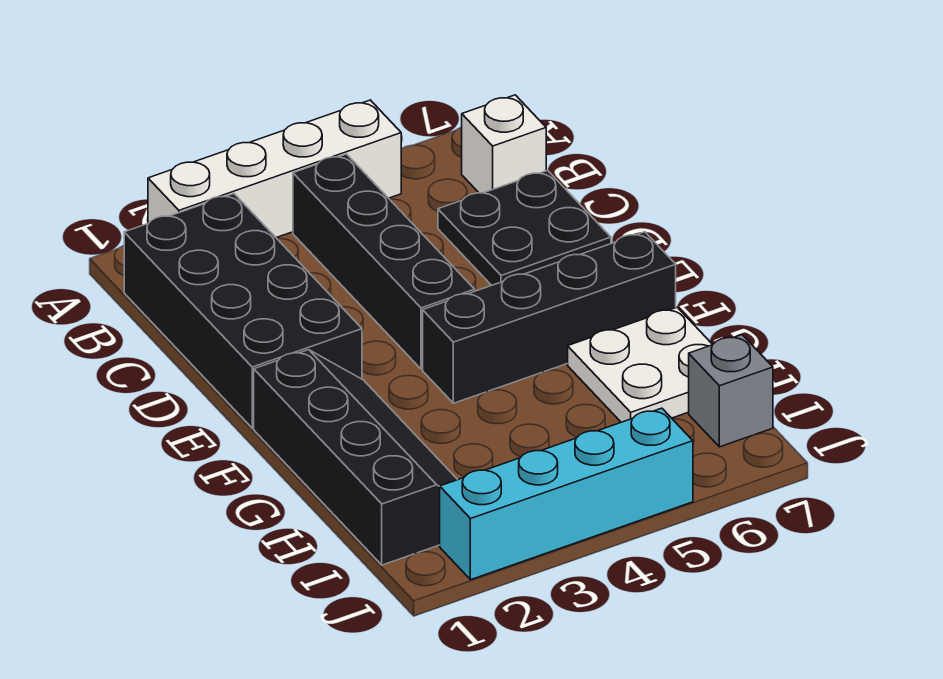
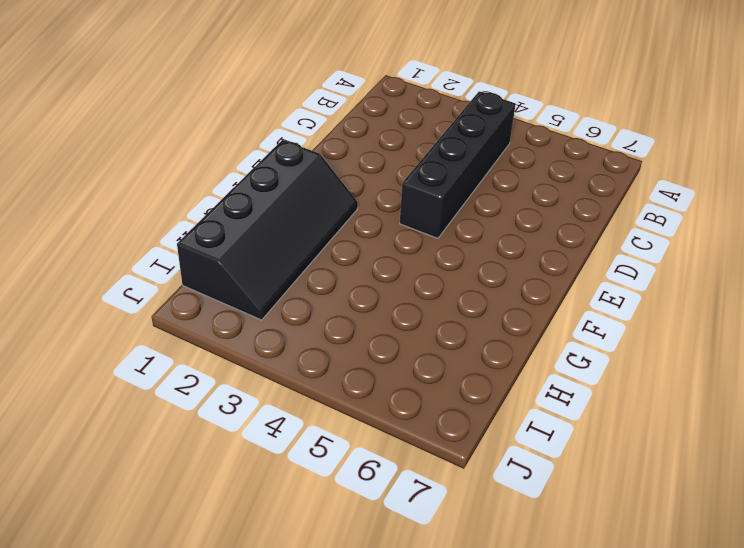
none -> white brick A2:A5 level 1
none -> black brick B1:E2 level 1

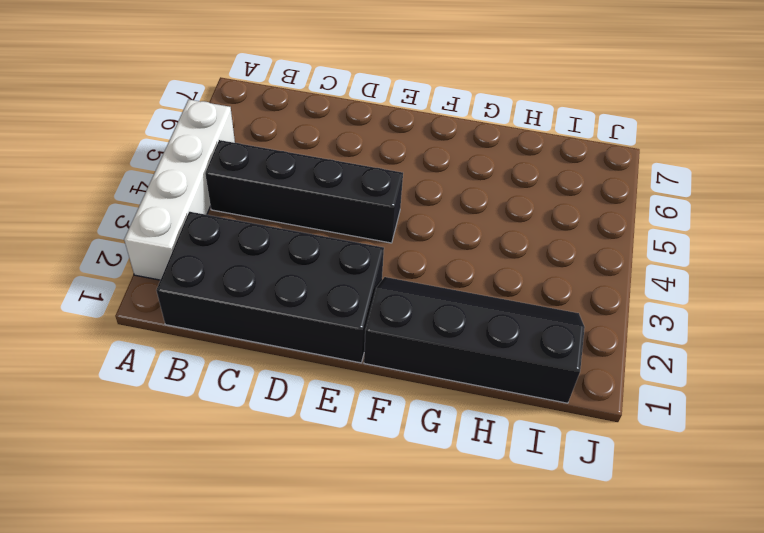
none -> white brick B7 level 1
none -> black plate C6:D7 level 1

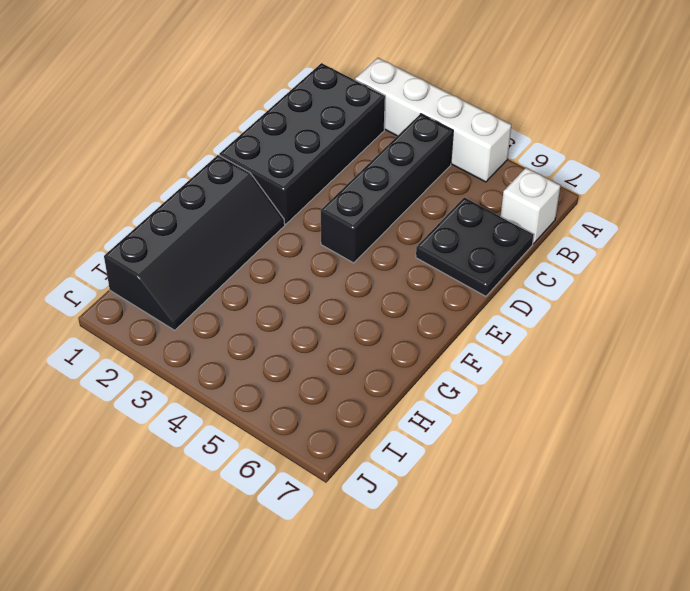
none -> black brick F4:F7 level 1
none -> white plate G6:H7 level 1

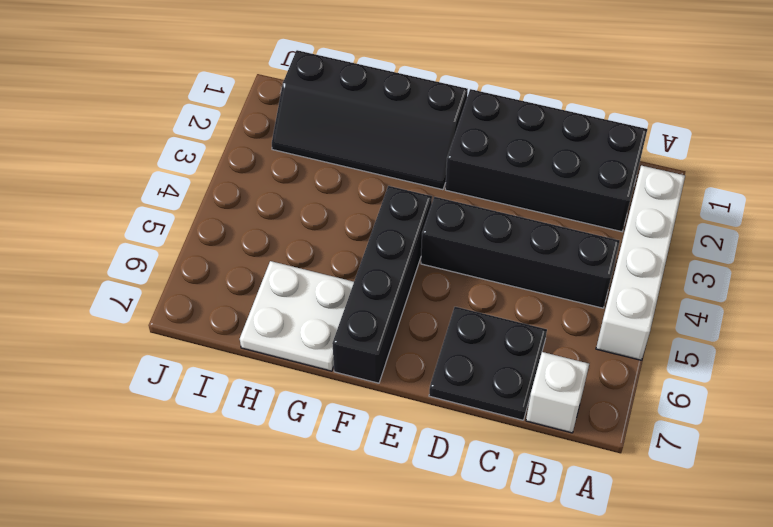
none -> grey brick I7 level 1
none -> cyan brick J2:J5 level 1

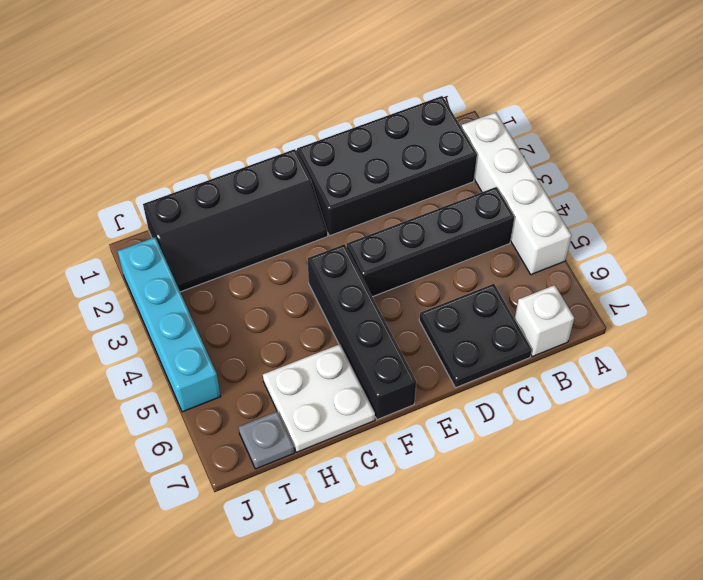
grey plate I7 level 1 -> grey brick I7 level 1

